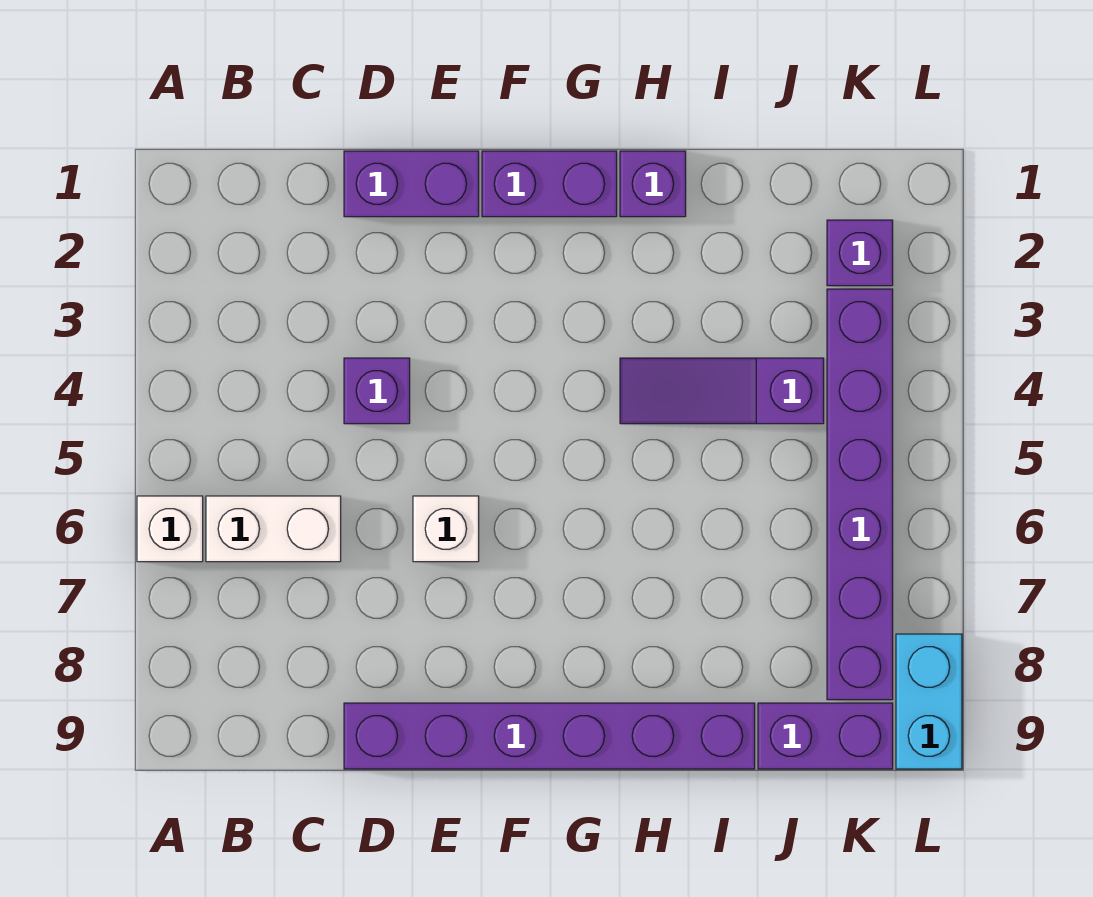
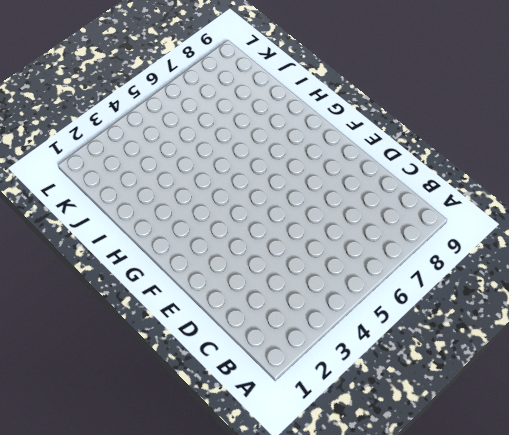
none -> white brick A6 level 1
none -> white brick B6:C6 level 1
none -> purple brick D1:E1 level 1

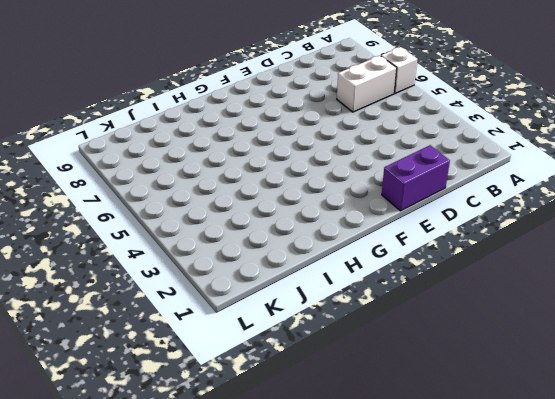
none -> purple brick D4 level 1
none -> purple brick D9:I9 level 1
none -> white brick E6 level 1

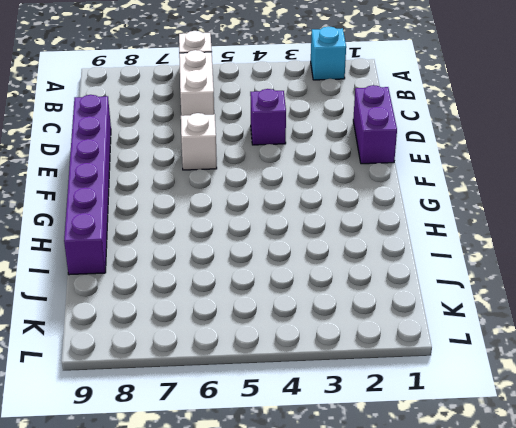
cyan brick A2 level 1 -> none
none -> purple brick F1:G1 level 1
none -> purple brick H1 level 1
none -> purple slope H4:J4 level 1 top J

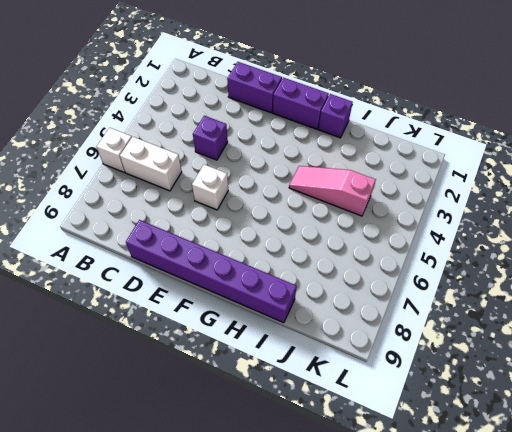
pink slope H4:J4 level 1 top J -> purple slope H4:J4 level 1 top J
none -> purple brick J9:K9 level 1
none -> purple brick K2 level 1
none -> purple brick K3:K8 level 1

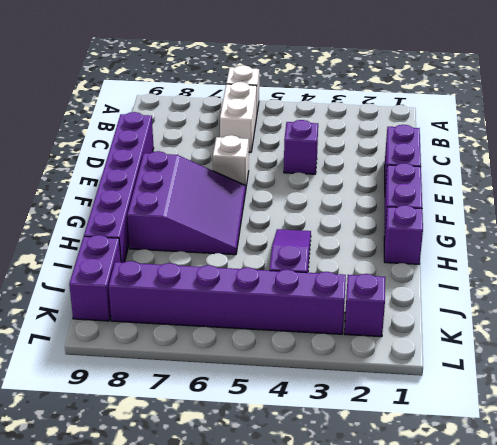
purple slope F6:H8 level 1 top 8 -> none
none -> cyan brick L8:L9 level 1

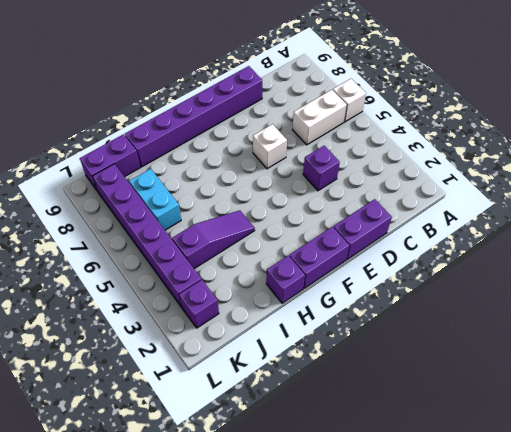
cyan brick J6:J7 level 1 -> cyan brick L8:L9 level 1

